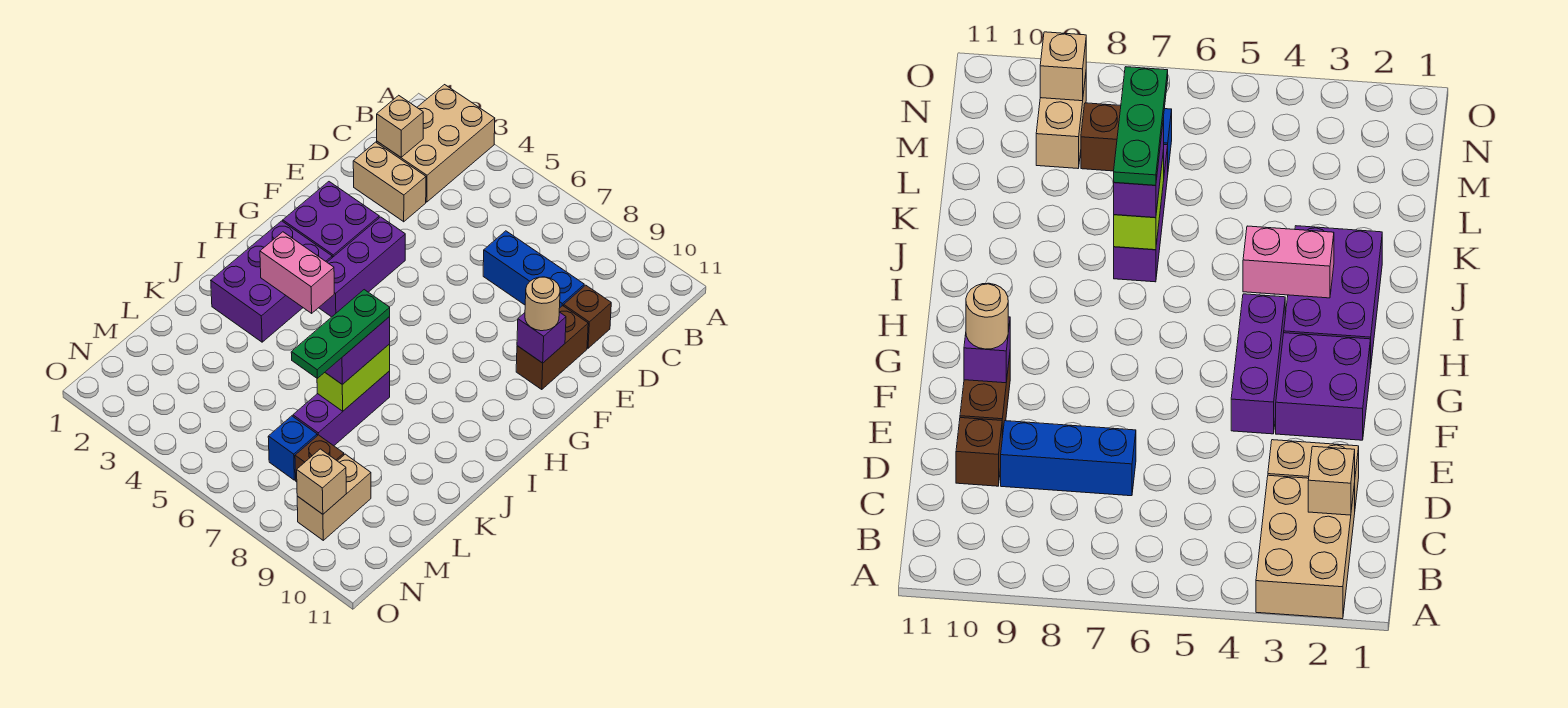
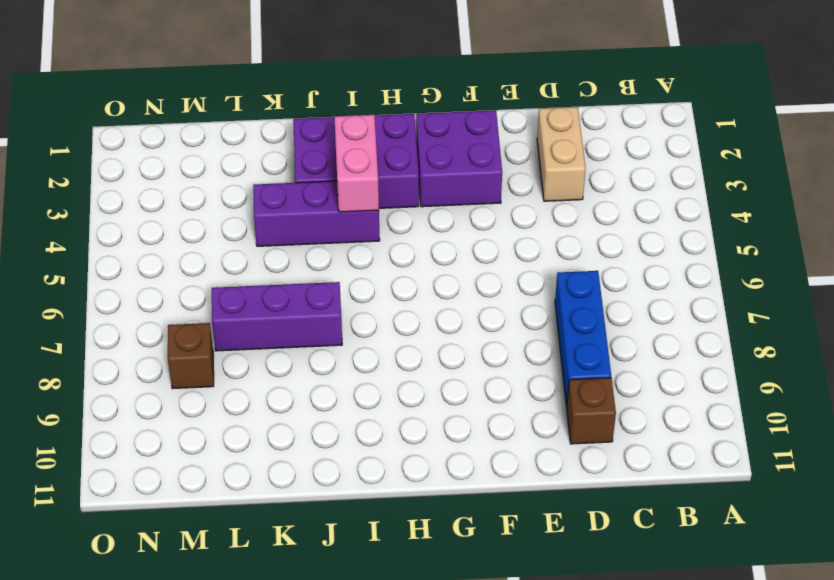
purple brick I4:K4 level 1 -> purple brick F4:H4 level 1
none -> tan brick A2:C3 level 1
none -> brown brick E10:F10 level 1
none -> blue brick M7 level 1

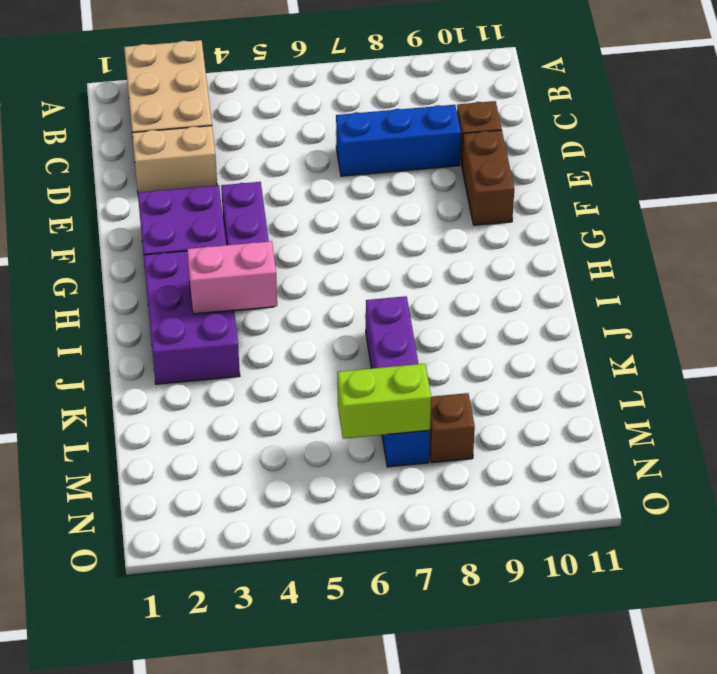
lime brick M6:M7 level 2 -> lime brick J7:K7 level 2
none -> tan brick M9:N9 level 1
none -> tan brick C2 level 2
none -> purple brick F10 level 2

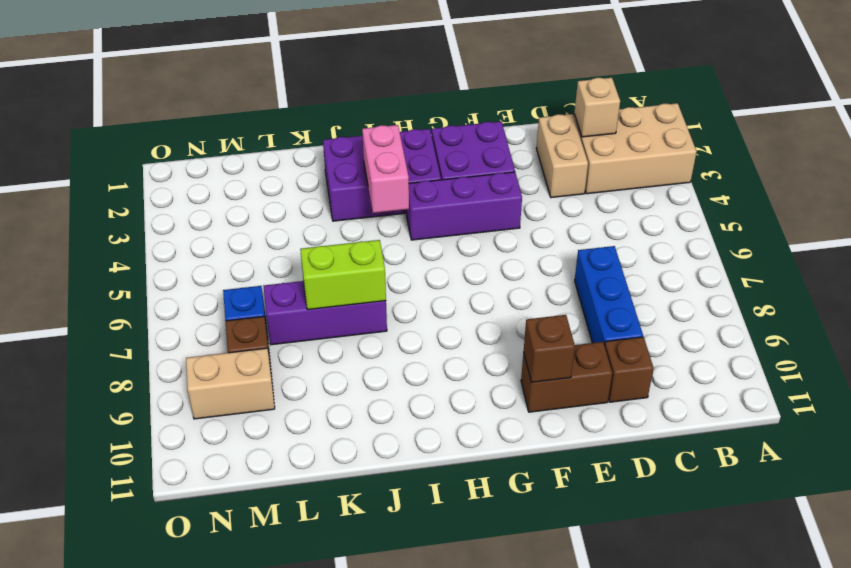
brown brick F10 level 2 -> purple brick F10 level 2
none -> tan brick N9 level 2
none -> tan round brick F10 level 3
none -> purple brick J7:K7 level 3

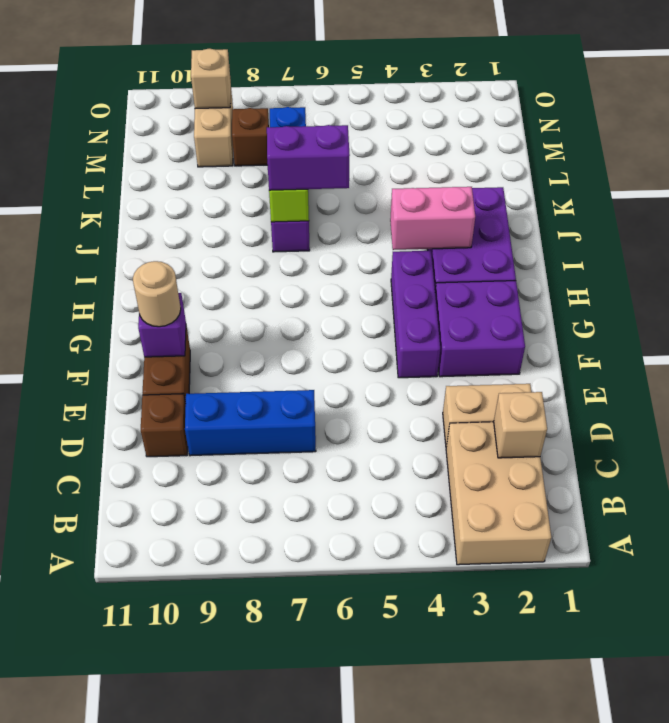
purple brick J6:J7 level 3 -> purple brick J7:K7 level 3
none -> green plate J7:L7 level 4

